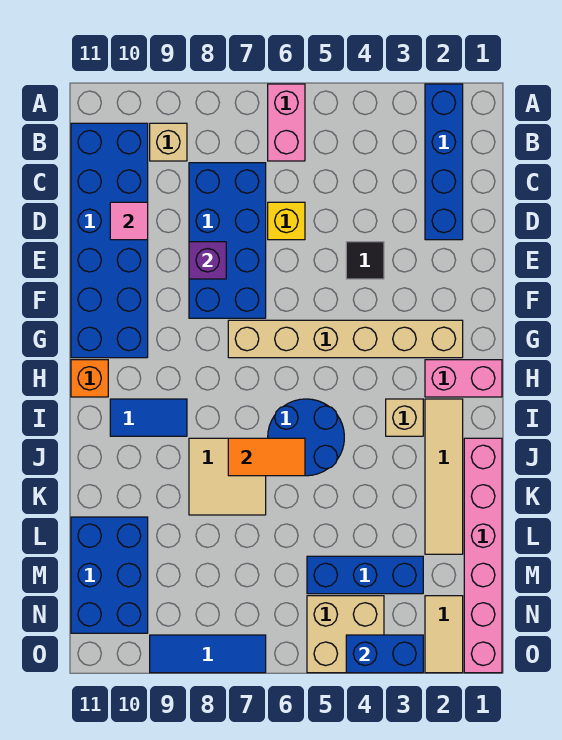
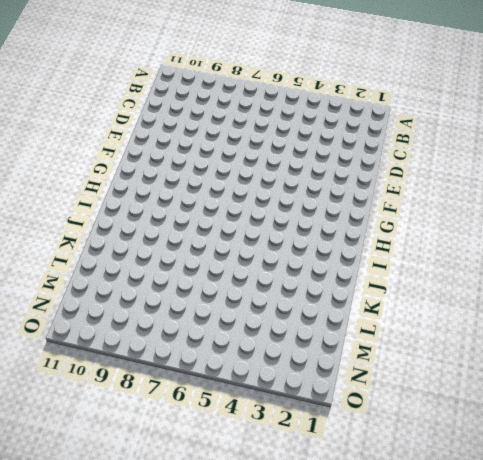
none -> blue brick A2:D2 level 1
none -> pink brick A6:B6 level 1
none -> tan brick B9 level 1

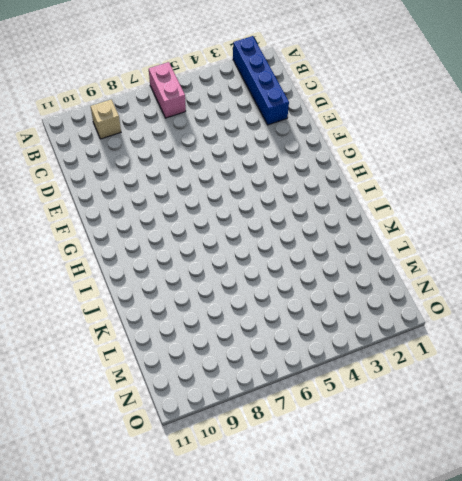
none -> blue brick B10:G11 level 1
none -> blue brick C7:F8 level 1
none -> yellow brick D6 level 1

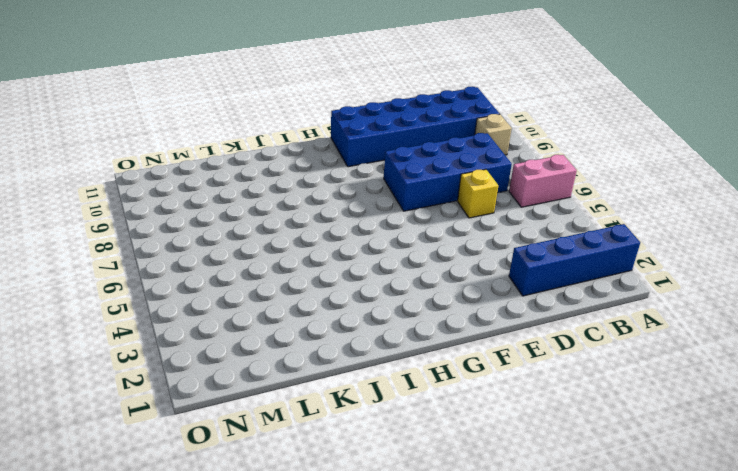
none -> black tile E4 level 1
none -> tan brick G2:G7 level 1
none -> pink brick H1:H2 level 1

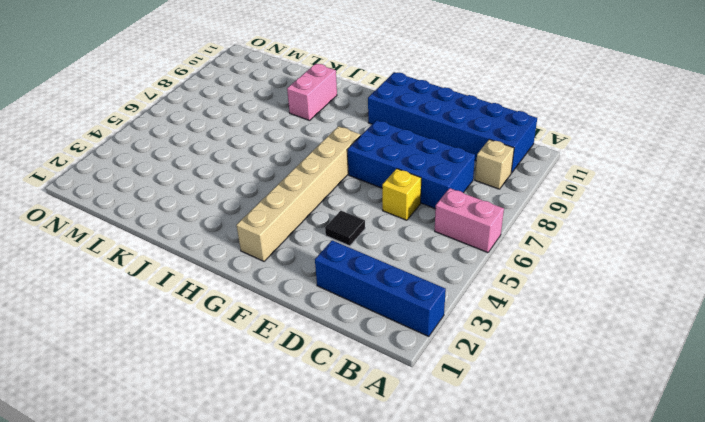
pink brick J9:J10 level 1 -> pink brick H1:H2 level 1
none -> orange brick H11 level 1
none -> tan tile I2:L2 level 1
none -> tan brick I3 level 1

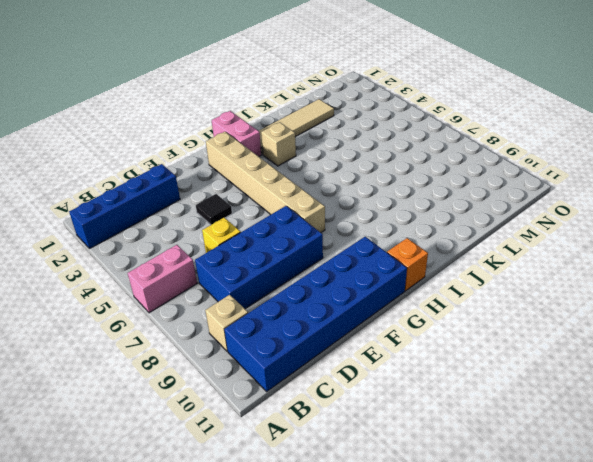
none -> blue round brick I5:J6 level 1
none -> blue tile I9:I10 level 1
none -> pink brick J1:O1 level 1

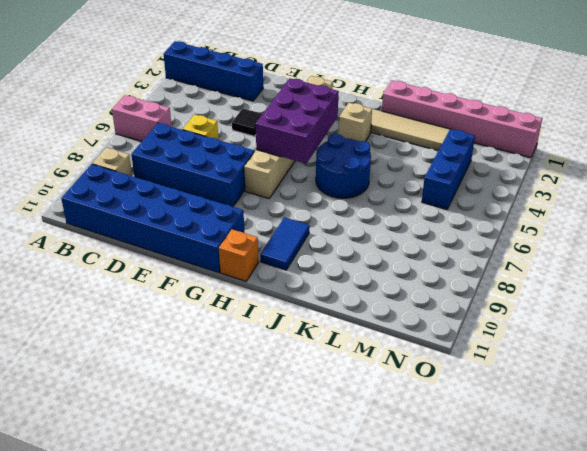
purple brick G4:H6 level 2 -> none
none -> pink brick H1:H2 level 1
none -> tan tile J7:K8 level 1
none -> blue brick L10:N11 level 1

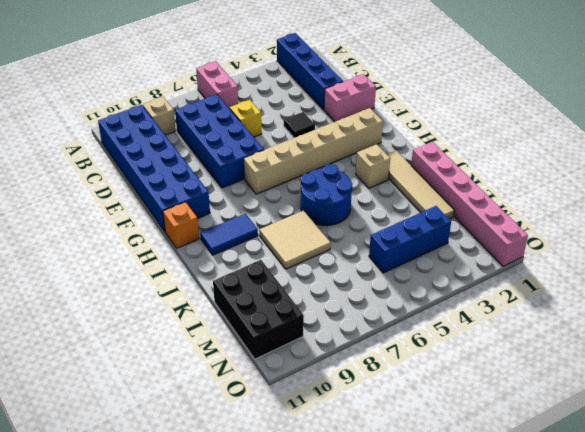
pink brick E1:E2 level 1 -> pink brick H1:H2 level 1
black brick L10:N11 level 1 -> blue brick L10:N11 level 1
none -> tan tile N2:O2 level 1
none -> tan brick N4:O5 level 1
none -> blue tile O7:O9 level 1

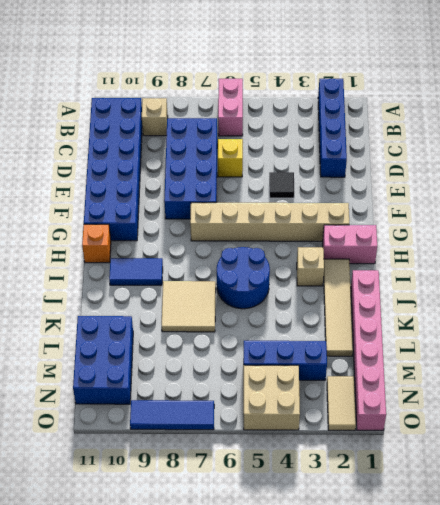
none -> pink tile D10 level 2
none -> purple brick E8 level 2
none -> orange tile J6:J7 level 2

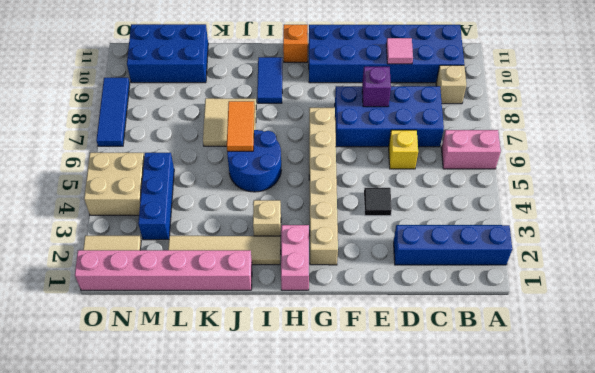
none -> blue brick O3:O4 level 2

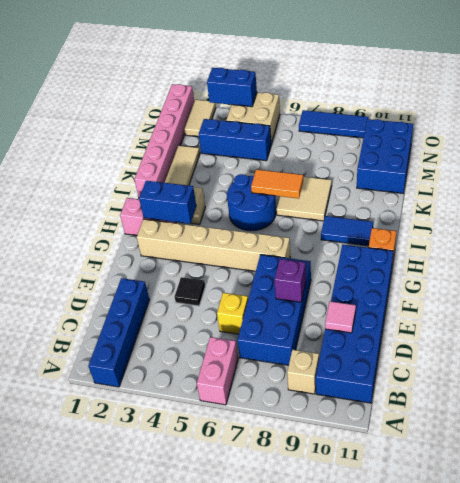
blue brick H2:H3 level 2 -> none

